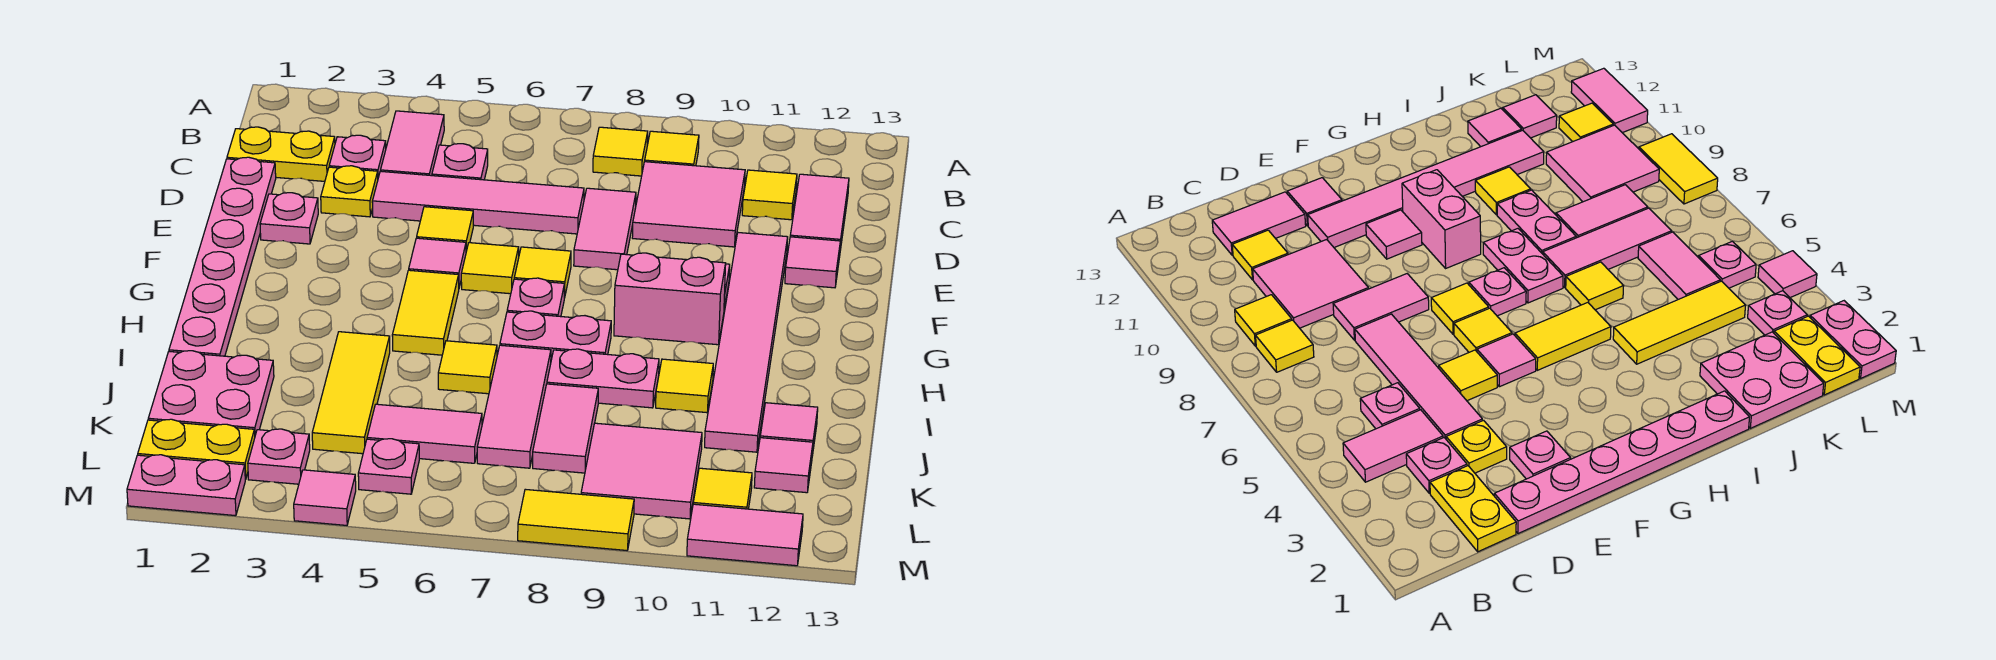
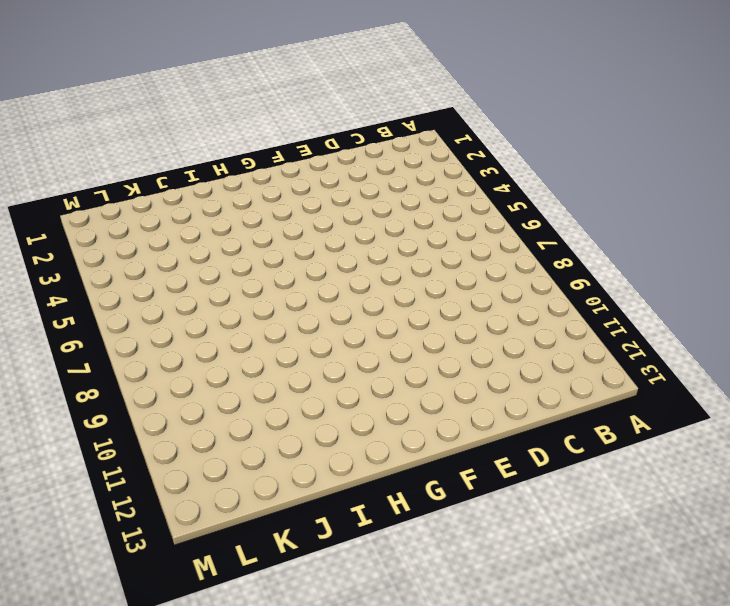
none -> pink tile B4:C4 level 1
none -> yellow tile B8 level 1
none -> yellow tile B9 level 1
none -> yellow plate C1:C2 level 1

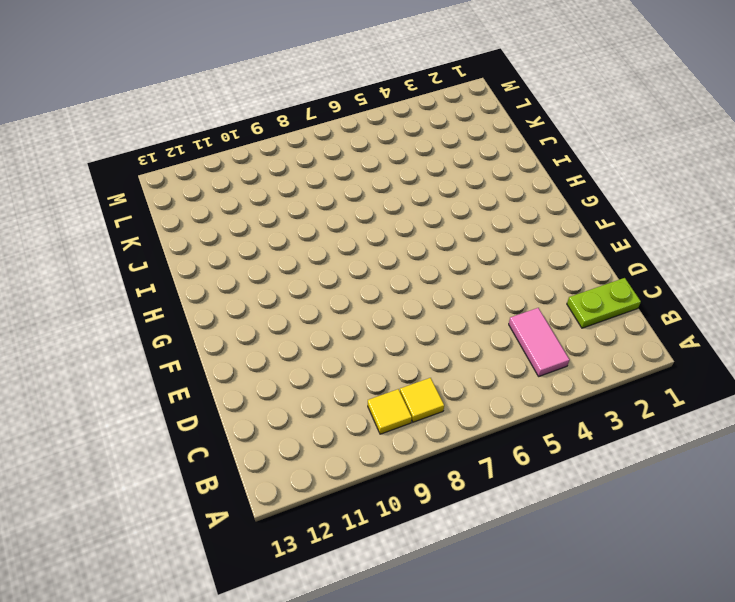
lime plate C1:C2 level 1 -> yellow plate C1:C2 level 1
none -> pink plate C3 level 1
none -> pink plate C5 level 1
none -> pink tile C9:D10 level 1
none -> yellow tile C11 level 1

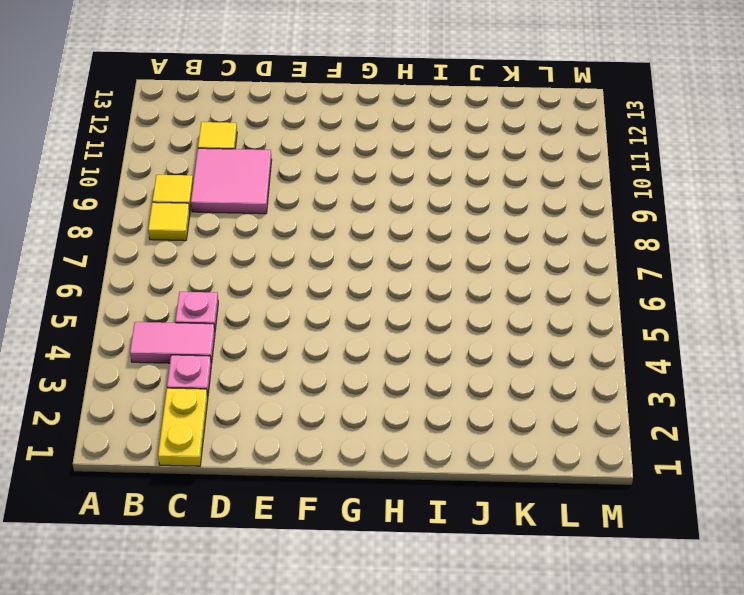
none -> pink tile C12:D12 level 1
none -> pink plate D1:I1 level 1
none -> yellow plate D3 level 1
none -> pink tile D4:D7 level 1

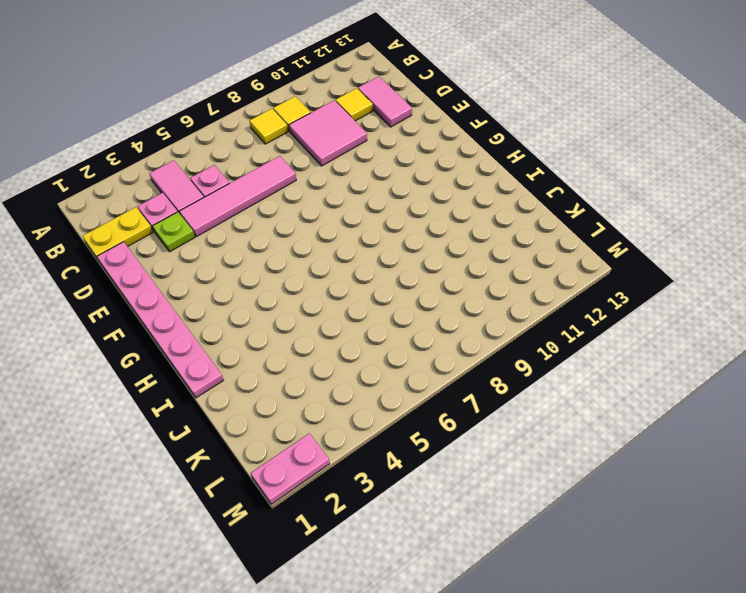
lime plate D3 level 1 -> yellow plate D3 level 1
none -> pink tile D8:E8 level 1
none -> pink plate E2 level 1
none -> yellow tile E5 level 1
none -> pink tile E11:J11 level 1

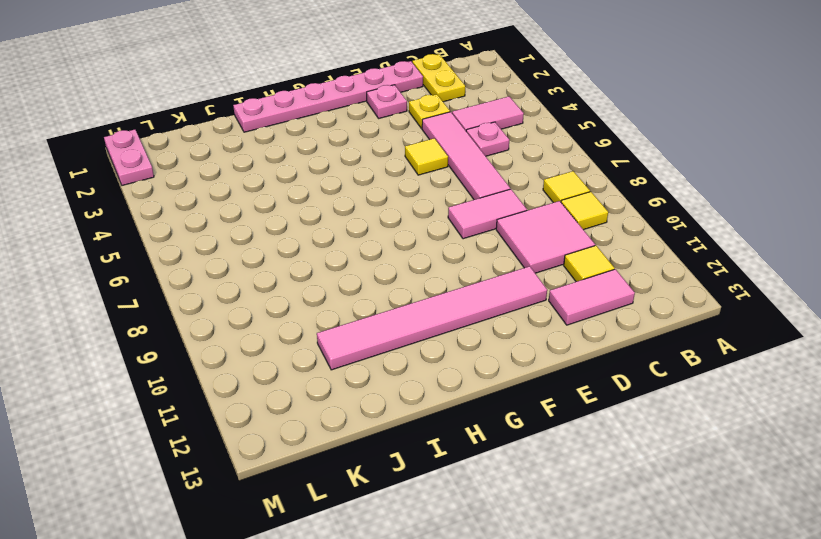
none -> pink plate C3 level 1
none -> pink tile E12 level 1
none -> pink tile F5 level 1
none -> yellow tile F6 level 1

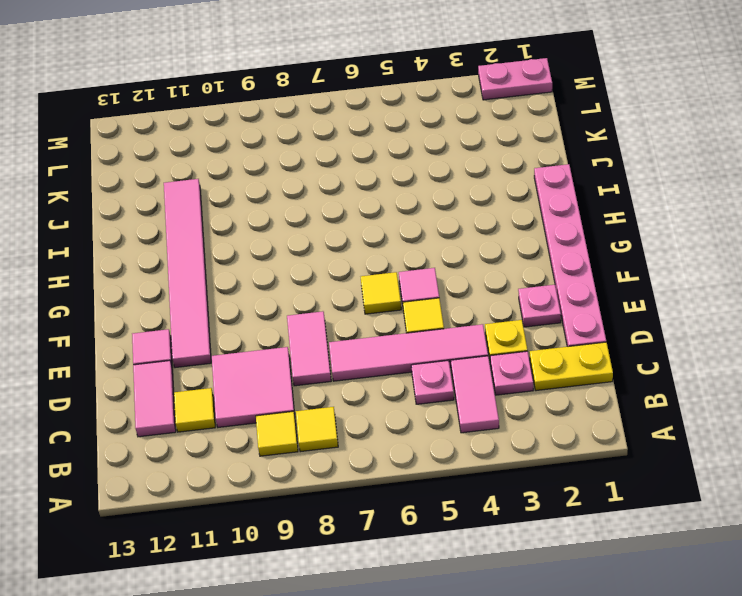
none -> yellow tile F7 level 1
none -> pink tile F10 level 1
none -> yellow tile G5:H5 level 1
none -> pink plate G7 level 1

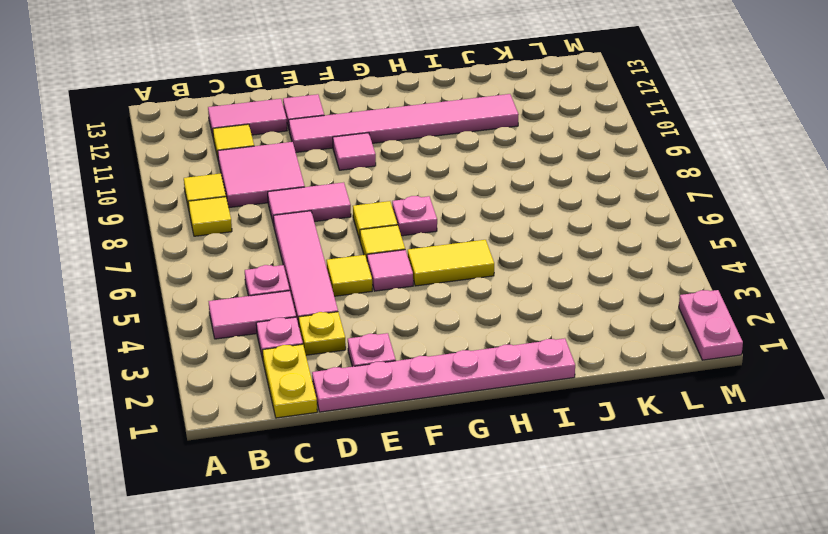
none -> pink brick G9:G10 level 1
none -> pink plate H7:H8 level 1
none -> yellow tile I4:K4 level 1
none -> yellow tile I6 level 1

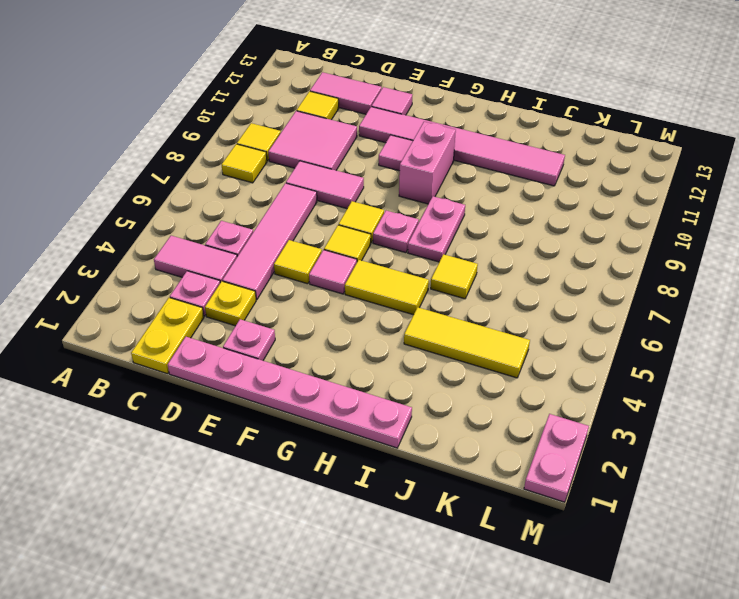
none -> pink tile I7:K7 level 1
none -> pink plate I8:I9 level 1
none -> yellow tile I10 level 1
none -> pink plate J1:K2 level 1

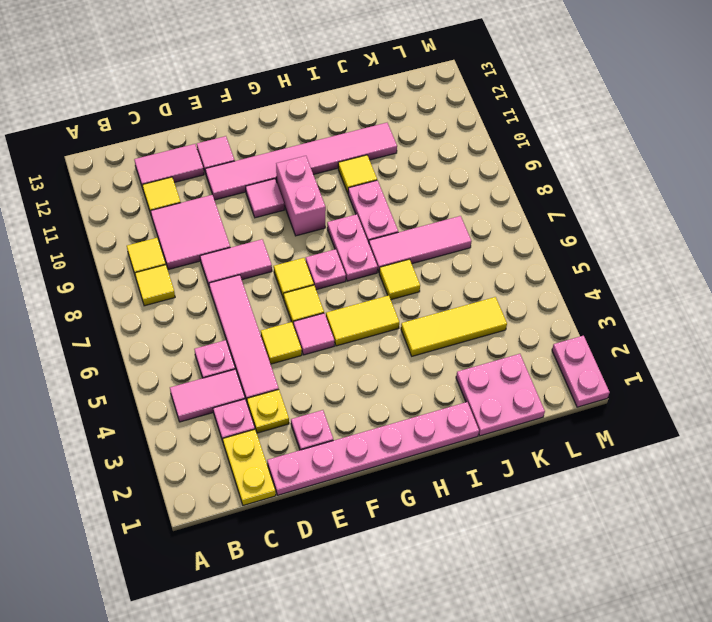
none -> pink tile J8:K8 level 1
none -> pink tile J12 level 1
none -> pink tile K5:K6 level 1
none -> pink tile K9:L10 level 1

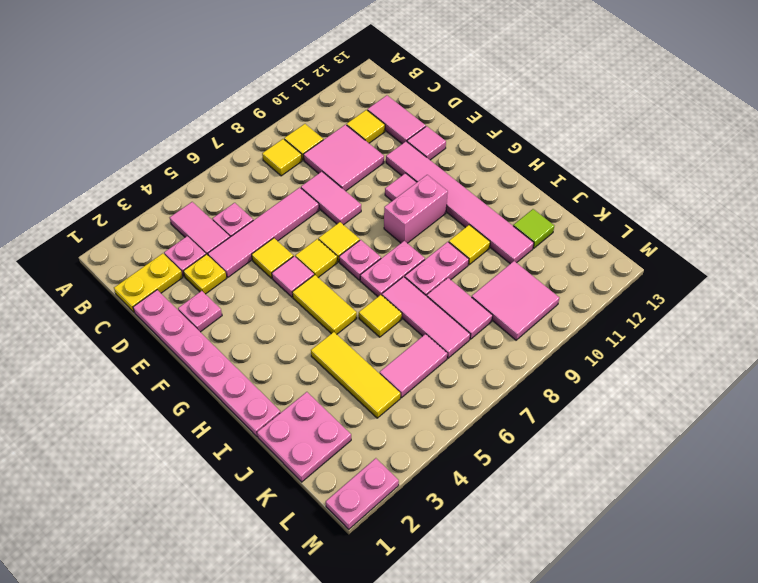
lime tile J12 level 1 -> pink tile J12 level 1
none -> pink tile K12 level 1
none -> yellow plate L1:L2 level 1
none -> pink plate L3 level 1
none -> pink plate L5 level 1

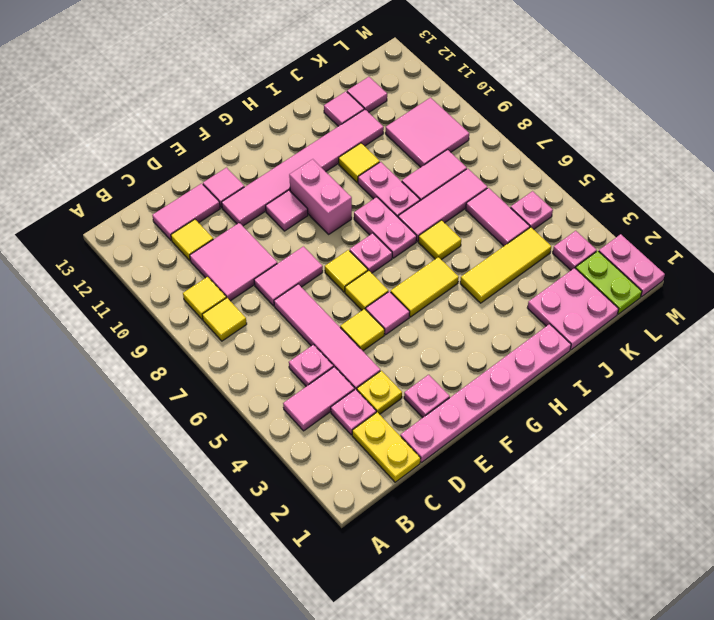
lime plate L1:L2 level 1 -> yellow plate L1:L2 level 1
none -> yellow tile L11 level 1
none -> pink tile M4 level 1
none -> yellow tile M8:M9 level 1
none -> pink tile M11:M12 level 1

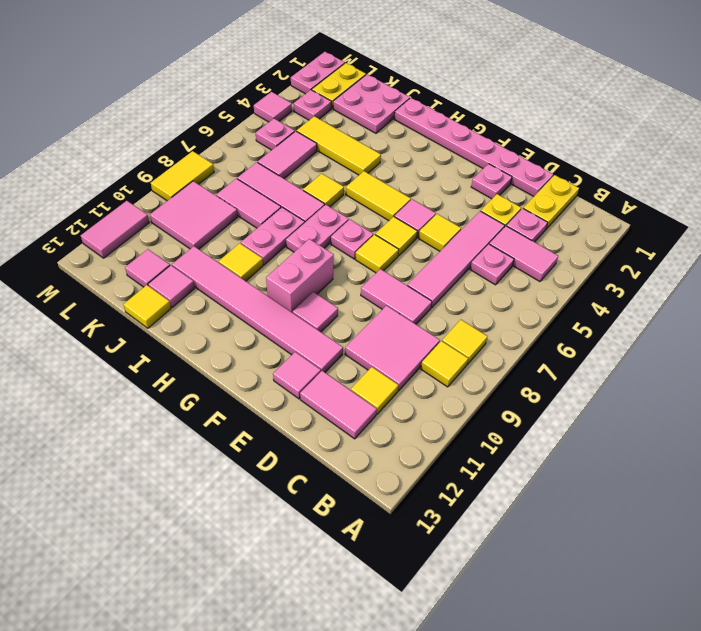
yellow tile J13 level 1 -> yellow tile L11 level 1

